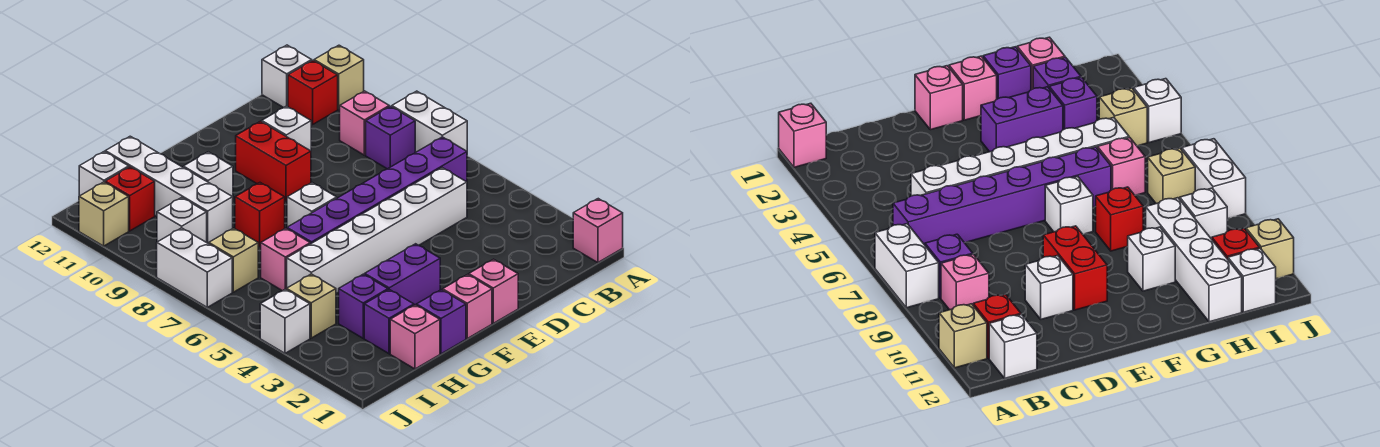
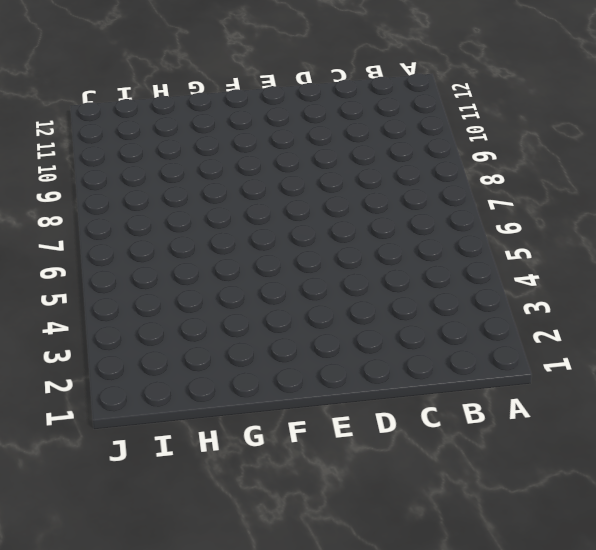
none -> pink brick A1 level 1
none -> white brick A7:A8 level 1
none -> tan brick A11 level 1
none -> purple brick B6:G6 level 1

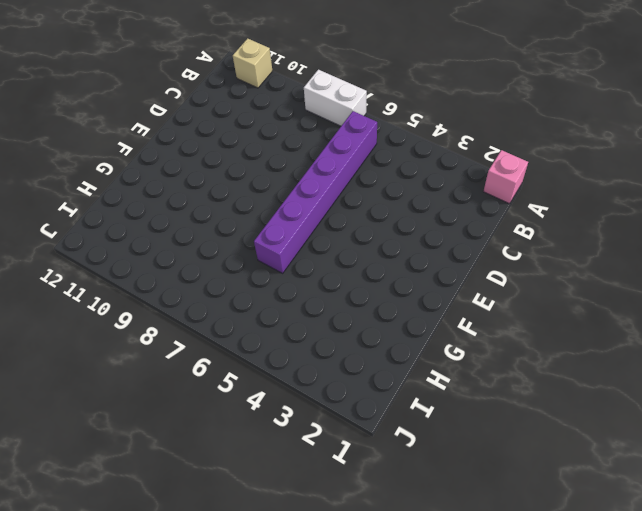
none -> purple brick B8 level 1
none -> pink brick B9 level 1
none -> red brick B11 level 1
none -> white brick B12 level 1

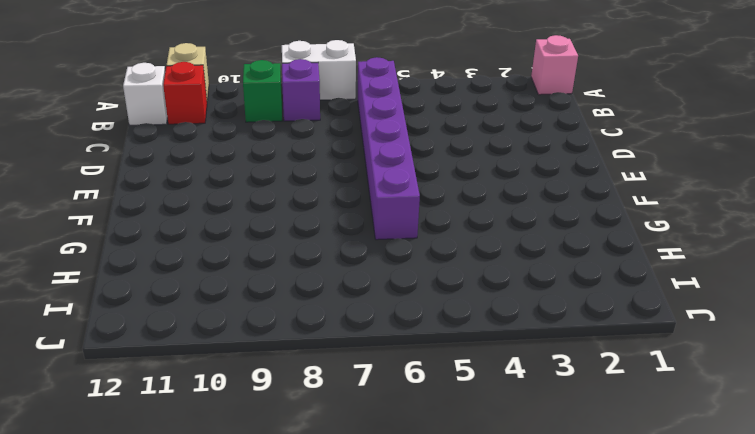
green brick B9 level 1 -> pink brick B9 level 1
none -> white brick C5:H5 level 1
none -> white brick D10 level 1
none -> pink brick E1 level 1
none -> red brick E9:E10 level 1

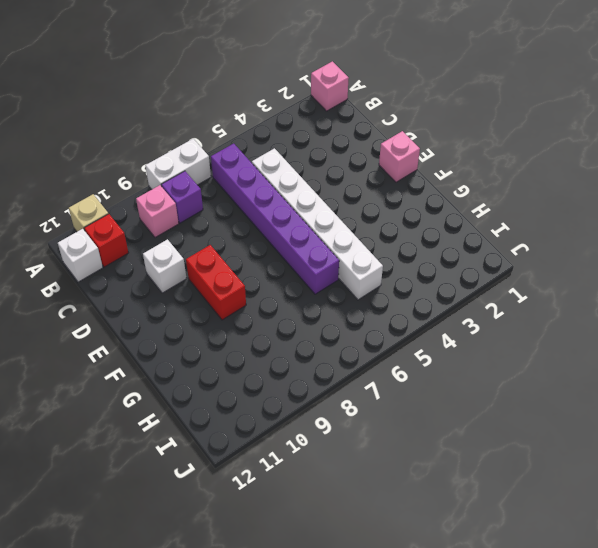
red brick E9:F9 level 1 -> red brick E9:E10 level 1
none -> pink brick F1 level 1
none -> purple brick F3:G3 level 1
none -> white brick F7 level 1
none -> purple brick G1 level 1

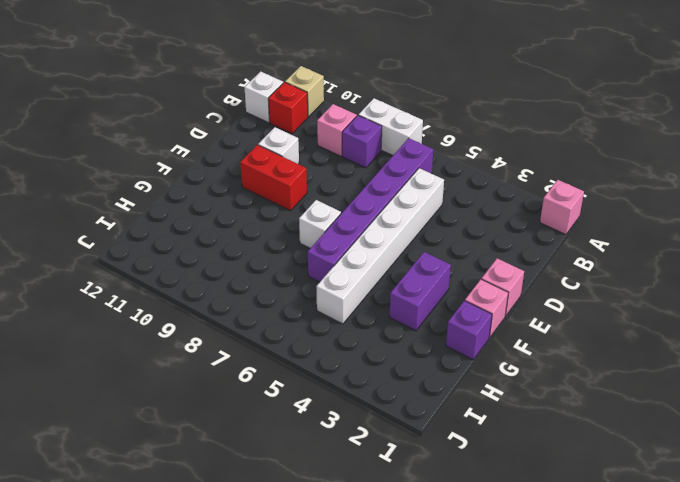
none -> red brick G8 level 1
none -> white brick G10 level 1
none -> pink brick H1 level 1
none -> purple brick H2 level 1

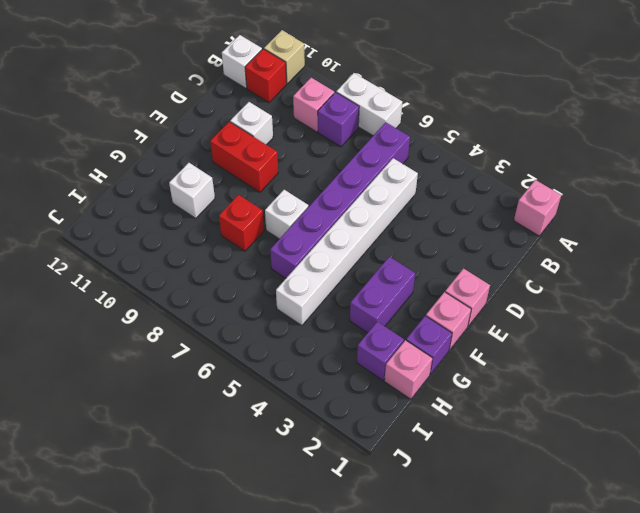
none -> purple brick H3 level 1
none -> pink brick H6 level 1
none -> white brick H9:H12 level 1
none -> tan brick I4 level 1

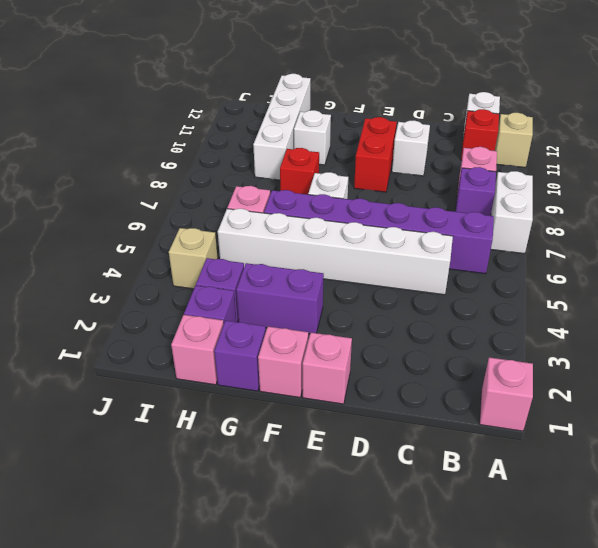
none -> tan brick I7 level 1
none -> white brick I9 level 1
none -> red brick I11 level 1
none -> white brick I12 level 1

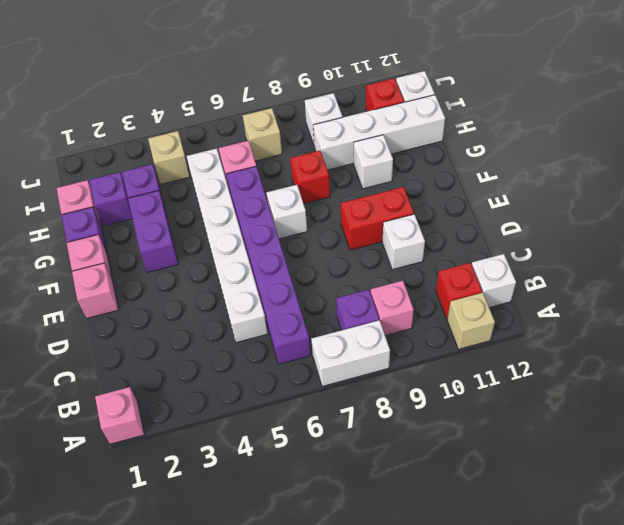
none -> white brick J4 level 1
none -> white brick J7:J8 level 1
none -> tan brick J11 level 1

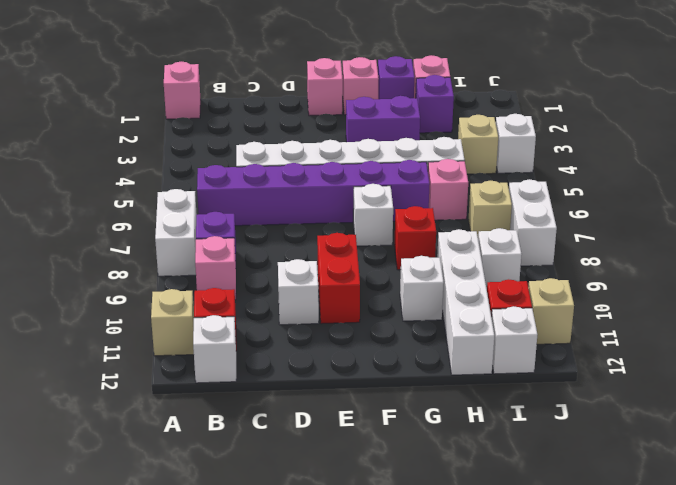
none -> purple brick H3 level 1

